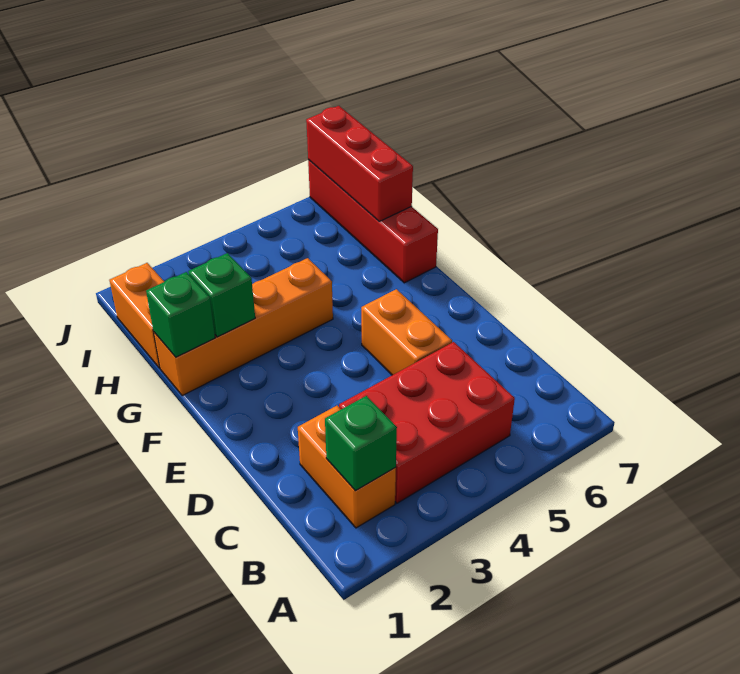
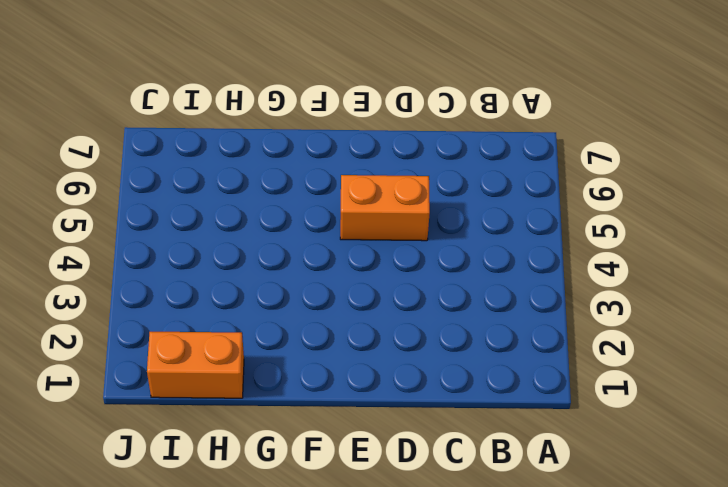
none -> orange brick B2:C2 level 1
none -> red brick B3:C5 level 1

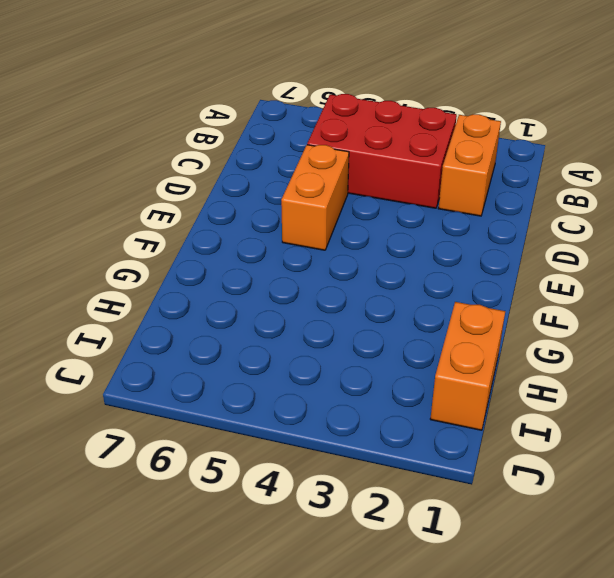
none -> orange brick G1:G4 level 1
none -> red brick G7:J7 level 1

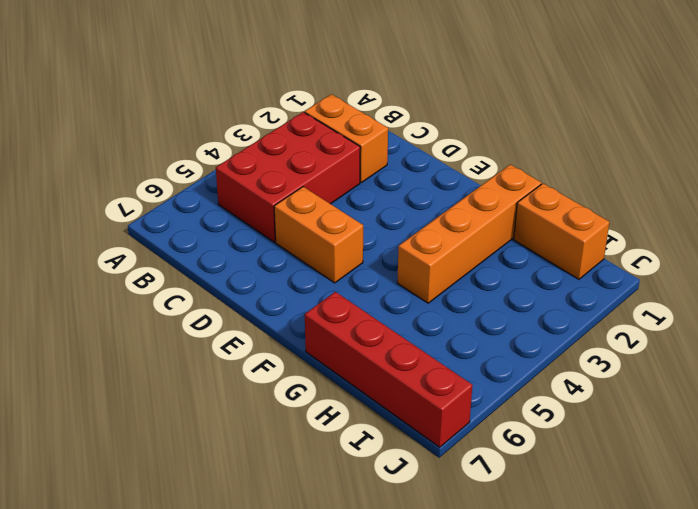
none -> green brick B2 level 2
none -> green brick G1 level 2

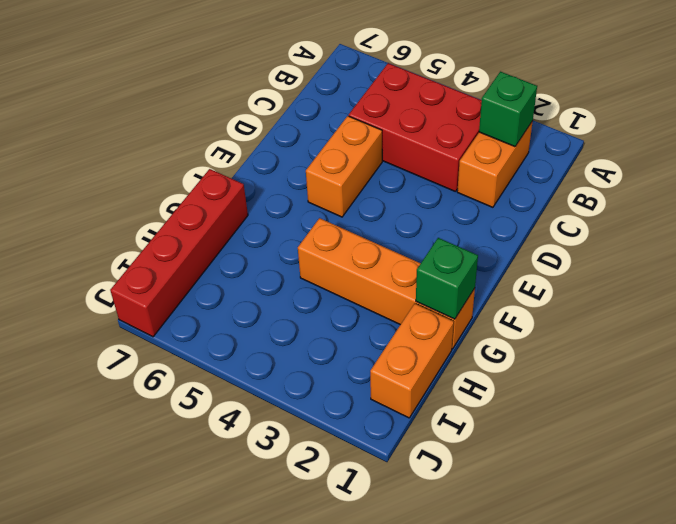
none -> green brick G2 level 2
none -> red brick H7:J7 level 2

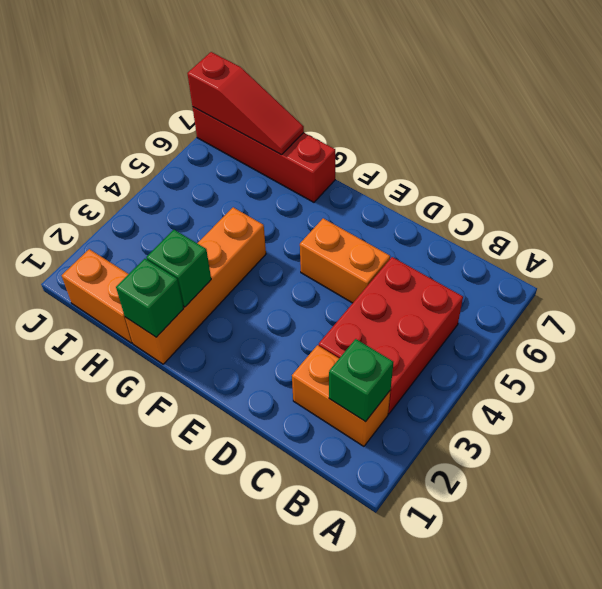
red slope H7:J7 level 2 top J -> red brick H7:J7 level 2

